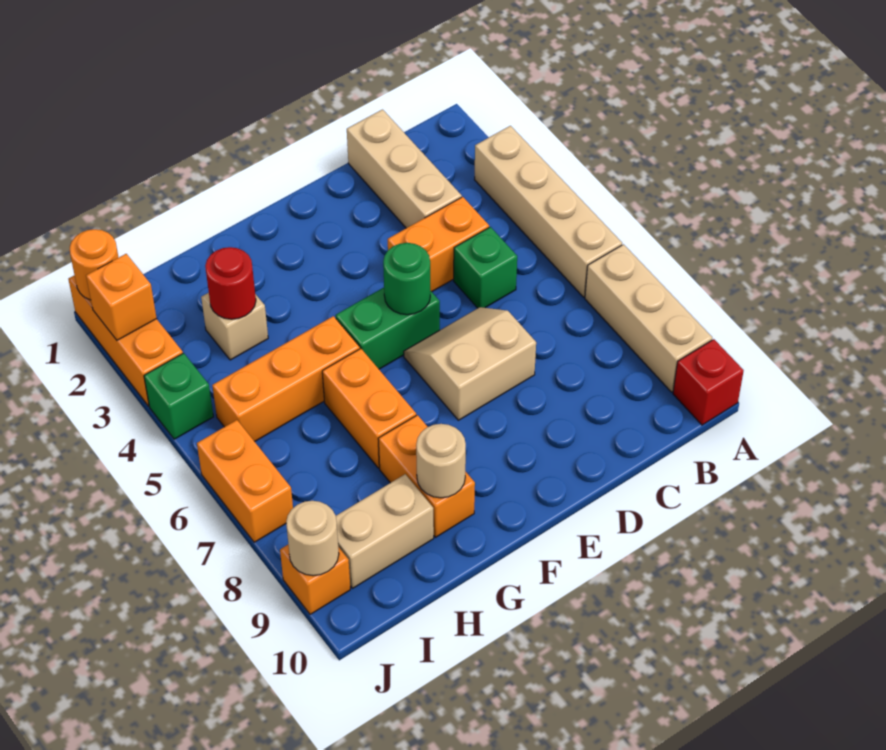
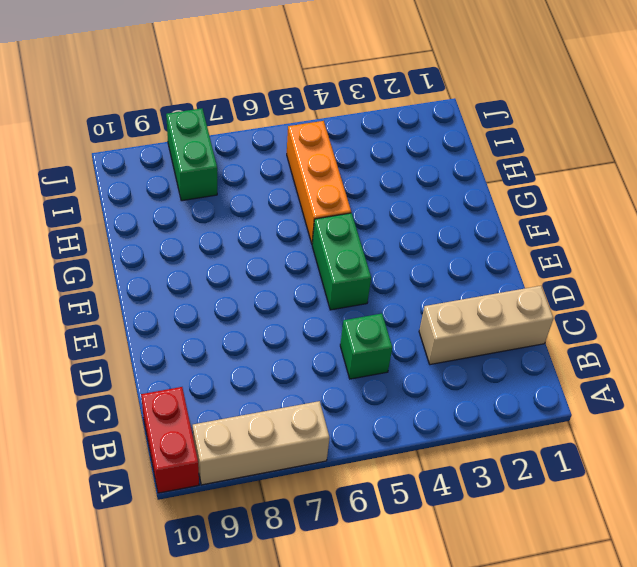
red brick A10:B10 level 1 -> red brick A10 level 1
green brick I8:J8 level 1 -> none
none -> tan brick A3:A6 level 1
none -> orange brick C4:D4 level 1
none -> tan slope D6:E7 level 1 top 7

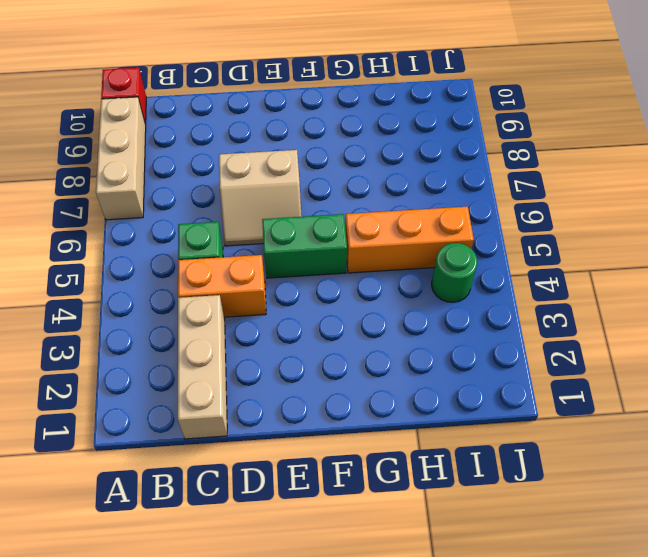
green round brick I4 level 1 -> green round brick E5 level 2
none -> tan brick A3:A6 level 1
none -> orange brick G6:G7 level 1
none -> orange brick G8:G9 level 1

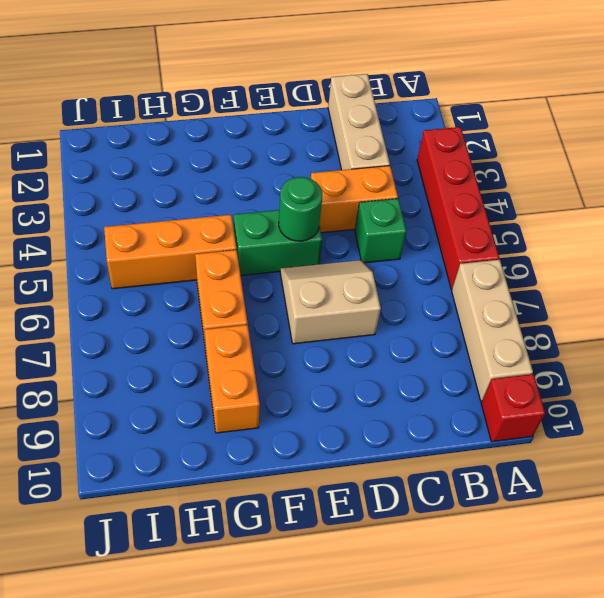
red brick A3:A6 level 1 -> tan brick A3:A6 level 1
none -> tan brick H3 level 1
none -> tan brick H9:I9 level 1
none -> orange brick J1:J3 level 1

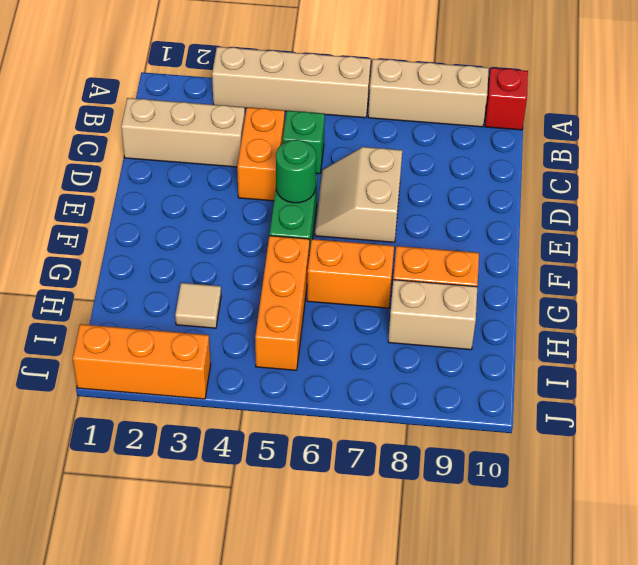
tan tile H3 level 1 -> tan brick H3 level 1
tan brick H8:H9 level 1 -> tan brick H9:I9 level 1
none -> green brick J4 level 1
none -> orange brick J6:J7 level 1
none -> orange brick J9 level 1

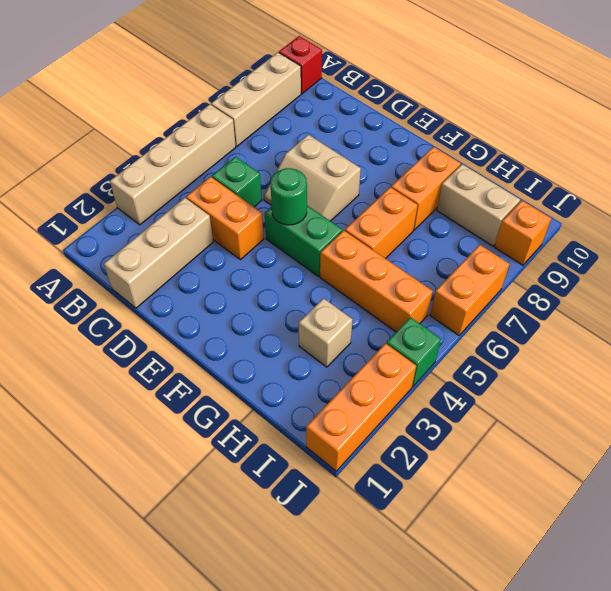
none -> tan round brick G9 level 2
none -> red round brick H3 level 2
none -> orange round brick J1 level 2

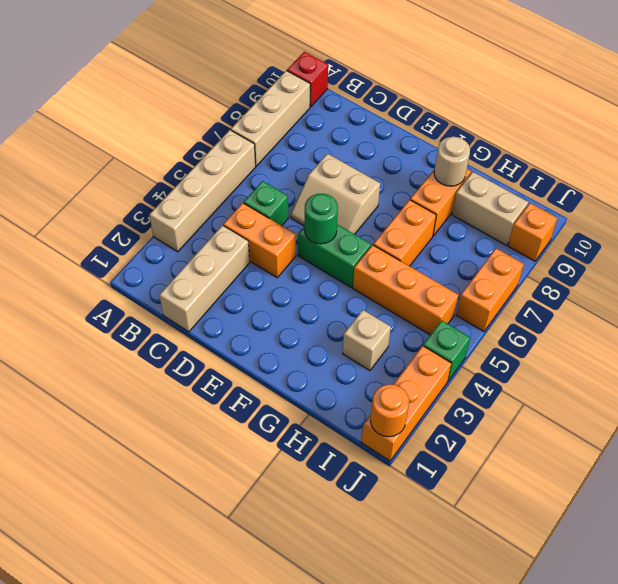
none -> red round brick H3 level 2
none -> orange brick J2 level 2
none -> tan round brick J9 level 2

